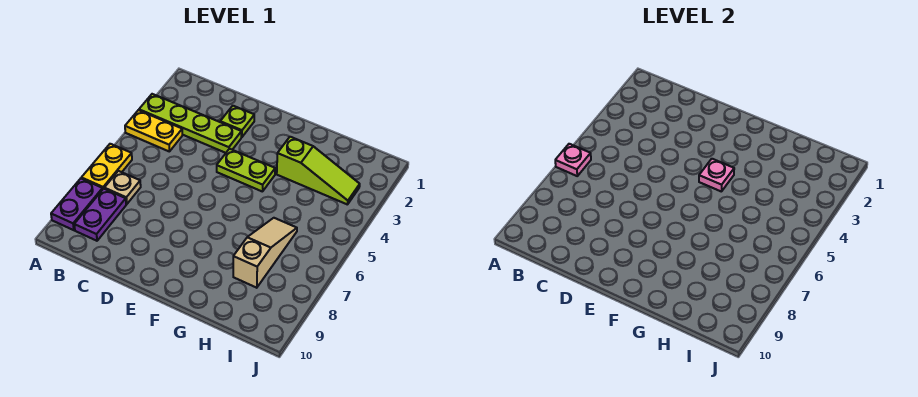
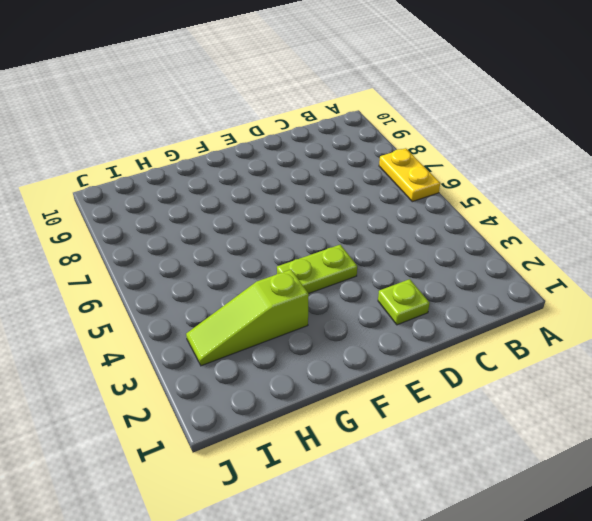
none -> lime plate A3:D3 level 1
none -> yellow plate A4:B4 level 1
none -> purple plate A8:A9 level 1

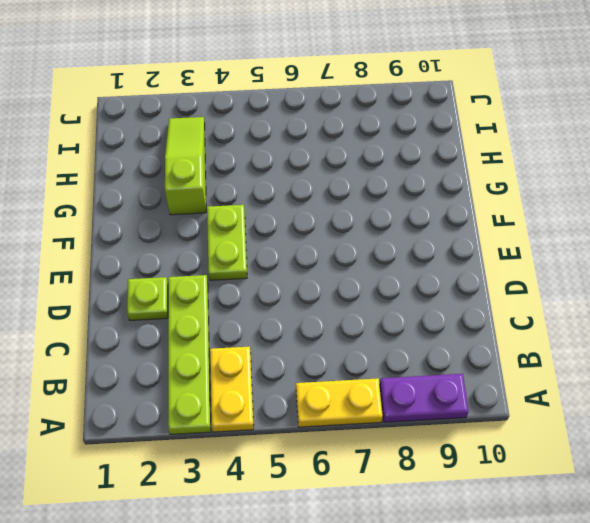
none -> tan plate B7 level 1
none -> purple plate B8:B9 level 1
none -> tan slope H6:H8 level 1 top 8

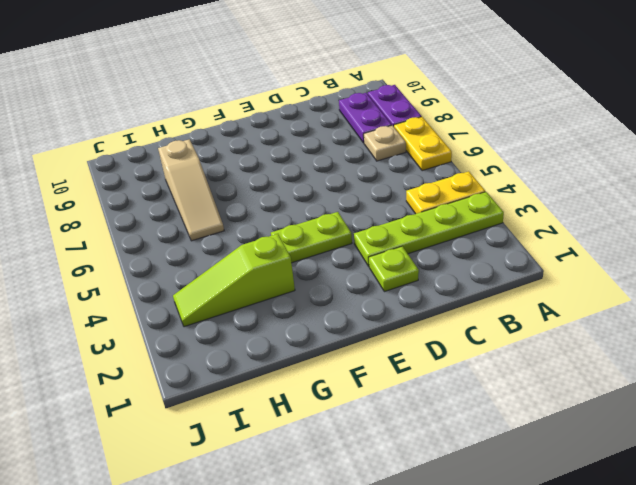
none -> pink plate A6 level 2
none -> pink plate F4 level 2

